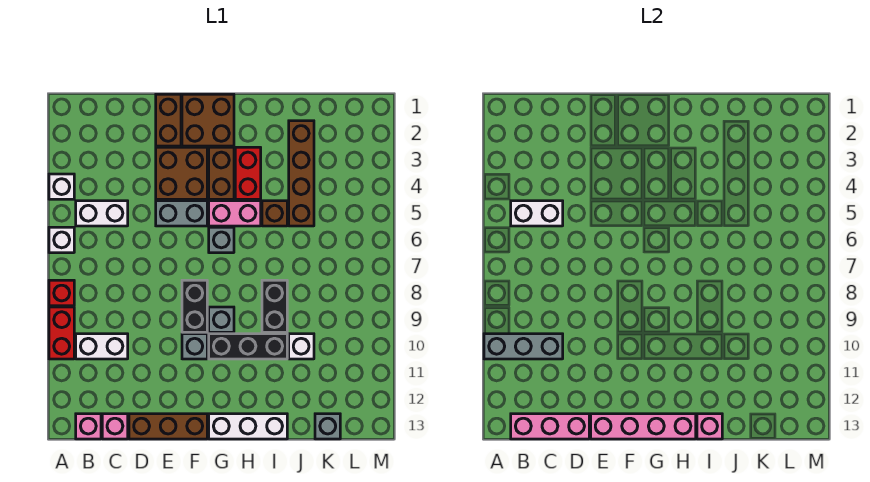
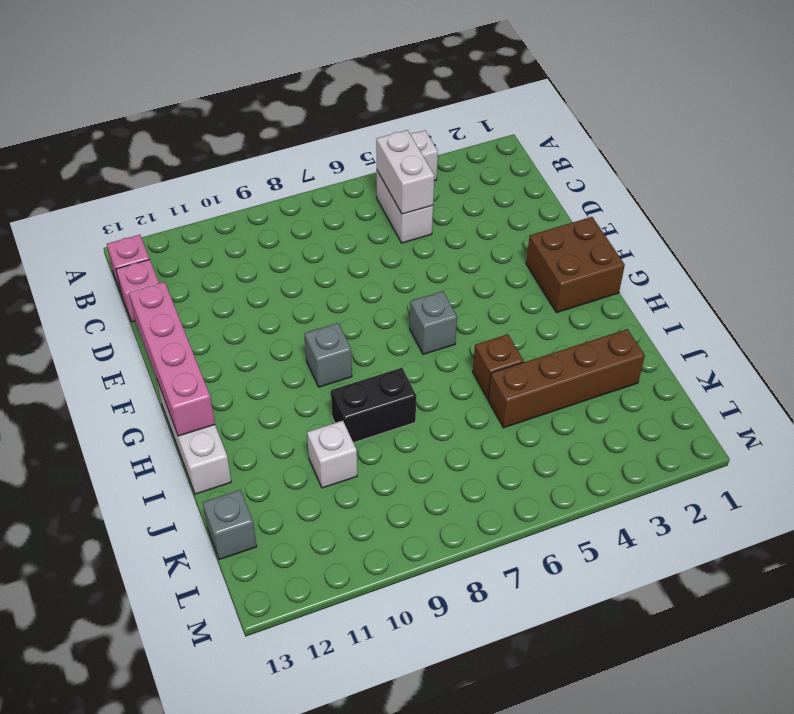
none -> white brick A6 level 1
none -> red brick A8 level 1
none -> red brick A9:A10 level 1
none -> white brick B10:C10 level 1

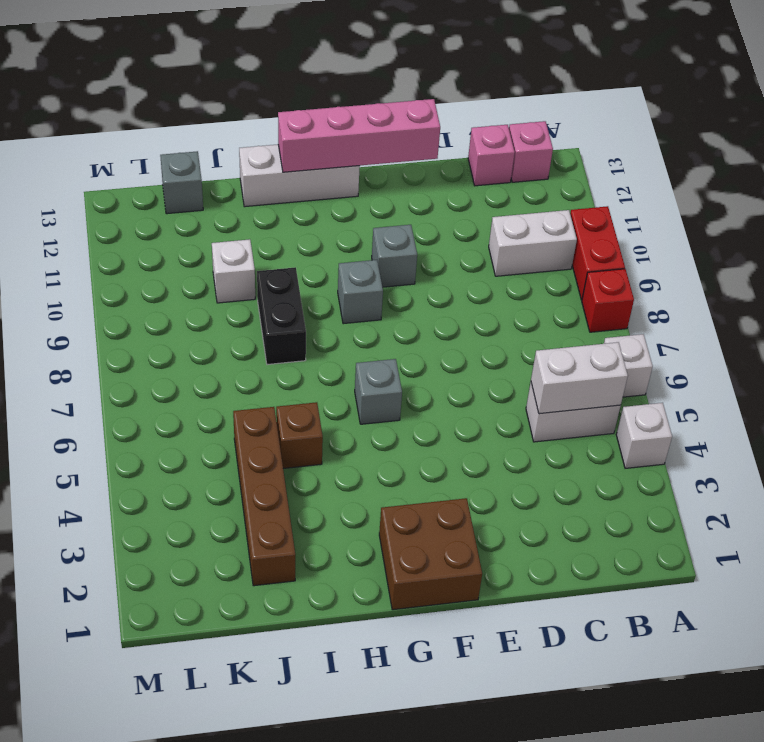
none -> brown brick D13:F13 level 1
none -> brown brick E1:E2 level 1
none -> brown brick E3:F4 level 1
none -> grey brick E5:F5 level 1

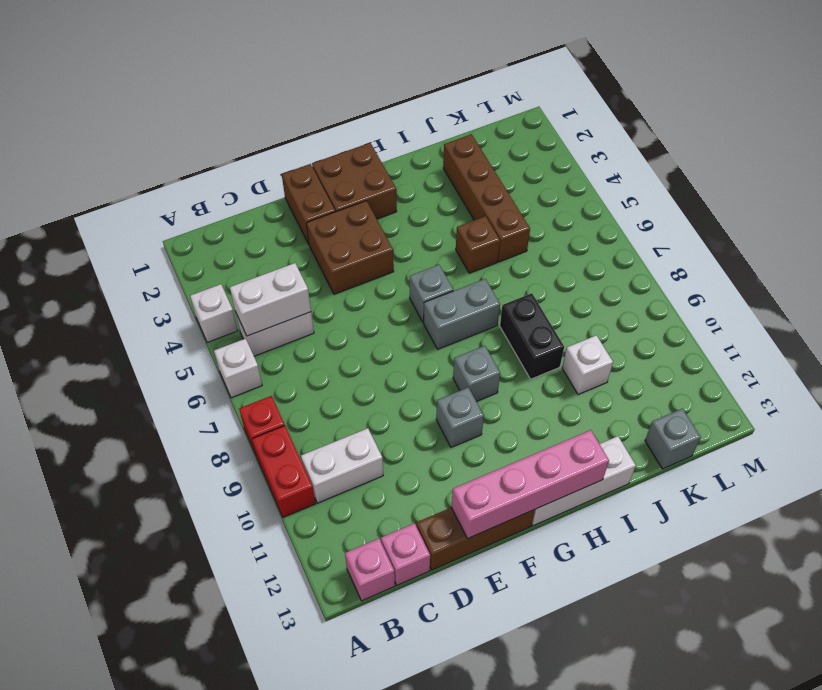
grey brick G7:H7 level 1 -> grey brick E5:F5 level 1
none -> black brick F8:F9 level 1
none -> brown brick G3:G4 level 1
none -> pink brick G5:H5 level 1
none -> black brick G10:I10 level 1

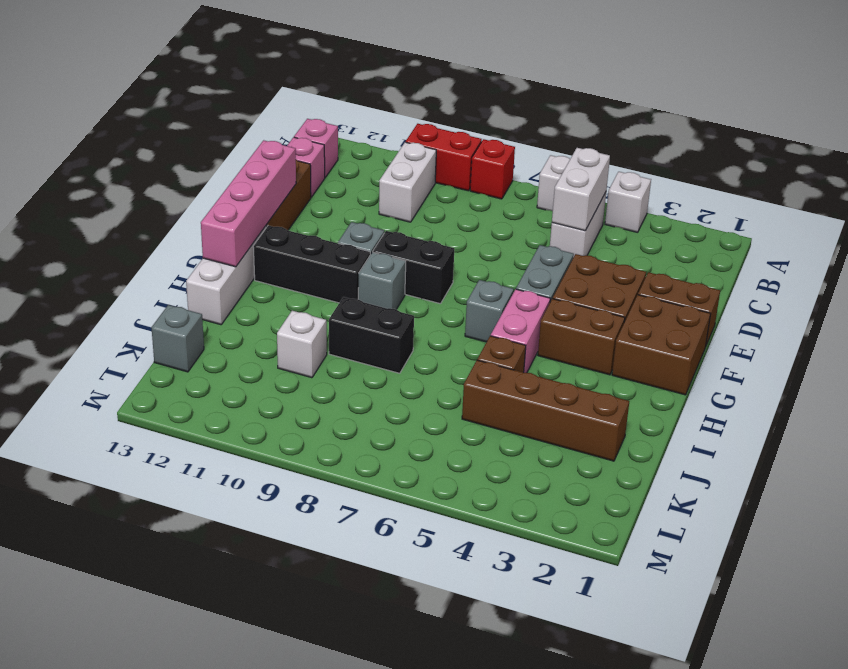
black brick G10:G12 level 1 -> black brick G10:I10 level 1
none -> red brick H3:H4 level 1
none -> grey brick A10:C10 level 2
none -> pink brick B13:D13 level 2
none -> pink brick I13 level 2

